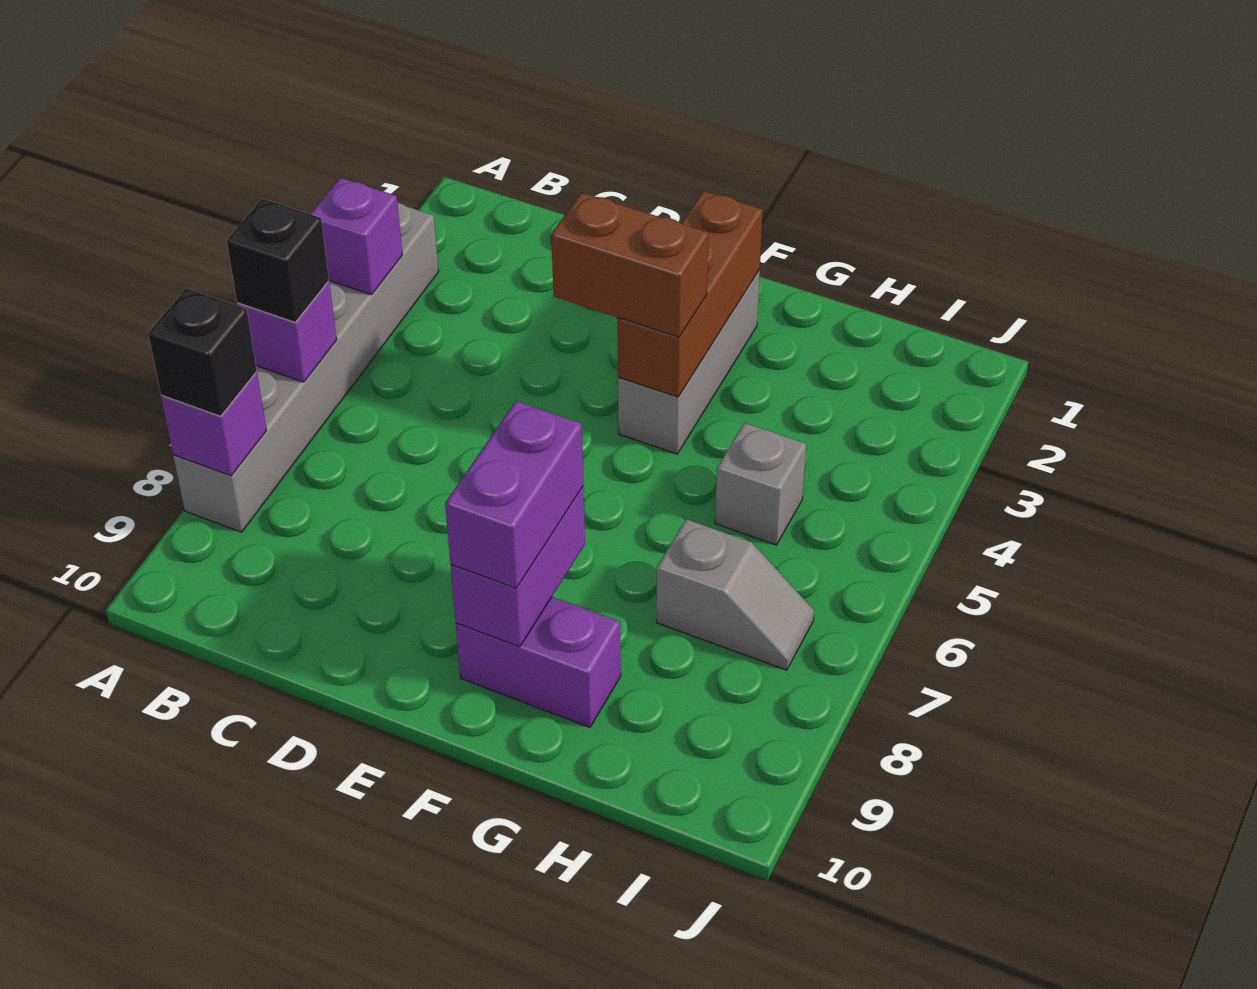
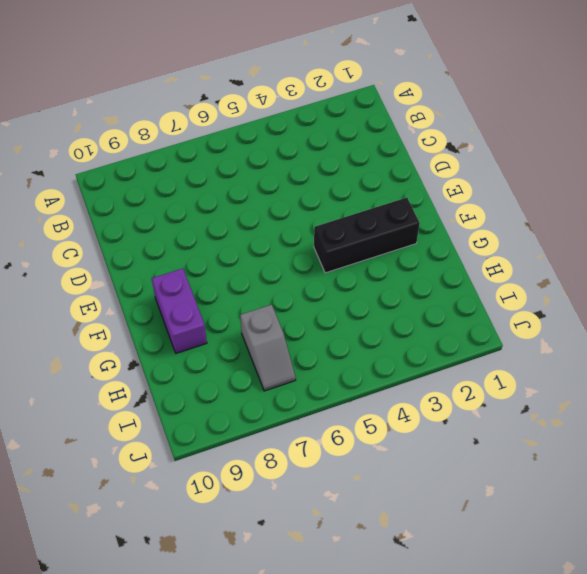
black brick F2:F4 level 1 -> grey brick F2:F4 level 1
none -> grey brick A3:A8 level 1
none -> grey brick H5 level 1
none -> purple brick A4 level 2

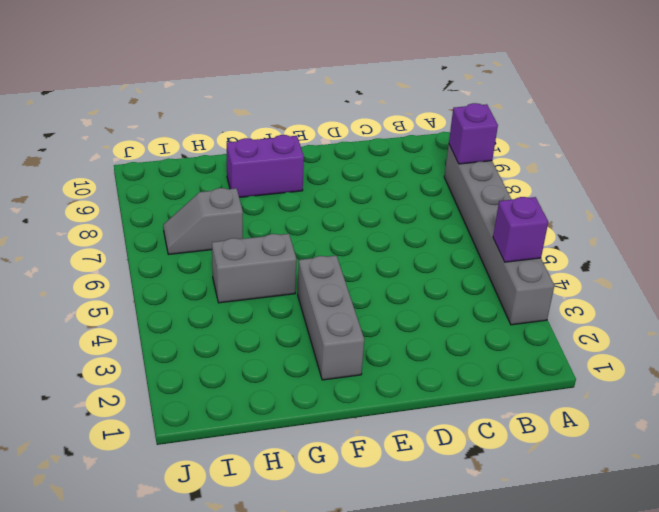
grey brick G5:H5 level 1 -> grey brick H5 level 1
none -> purple brick A6 level 2
none -> brown brick F2:F4 level 2
none -> purple brick F8:F9 level 2

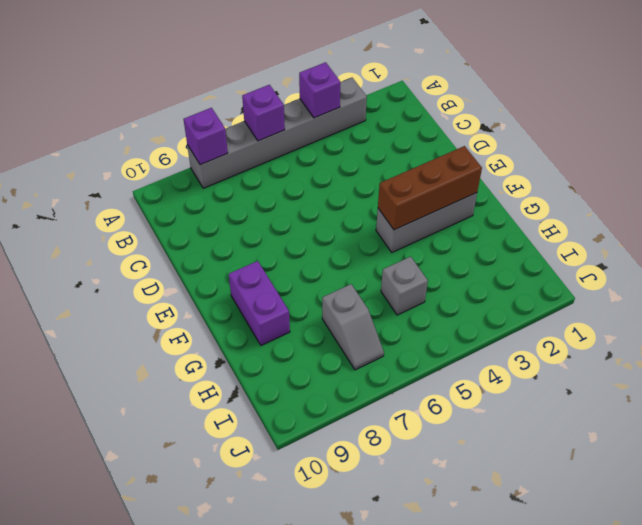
none -> purple brick F8:F9 level 2
none -> black brick A6 level 3
none -> black brick A8 level 3

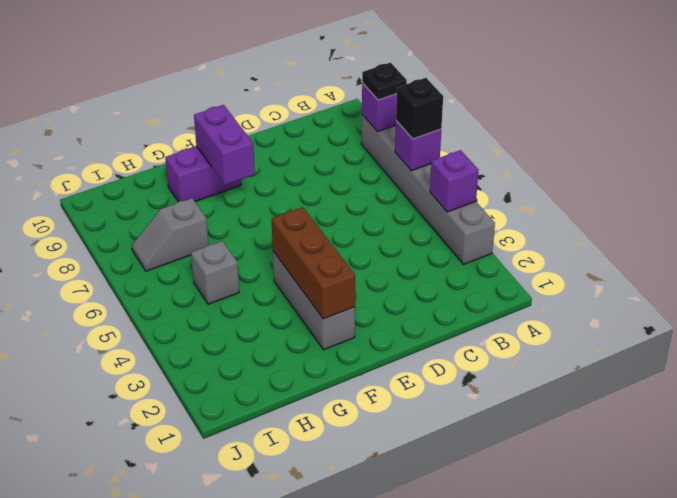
black plate A8 level 3 -> black brick A8 level 3
none -> brown brick E4:F4 level 3
none -> purple brick F8:F9 level 3

